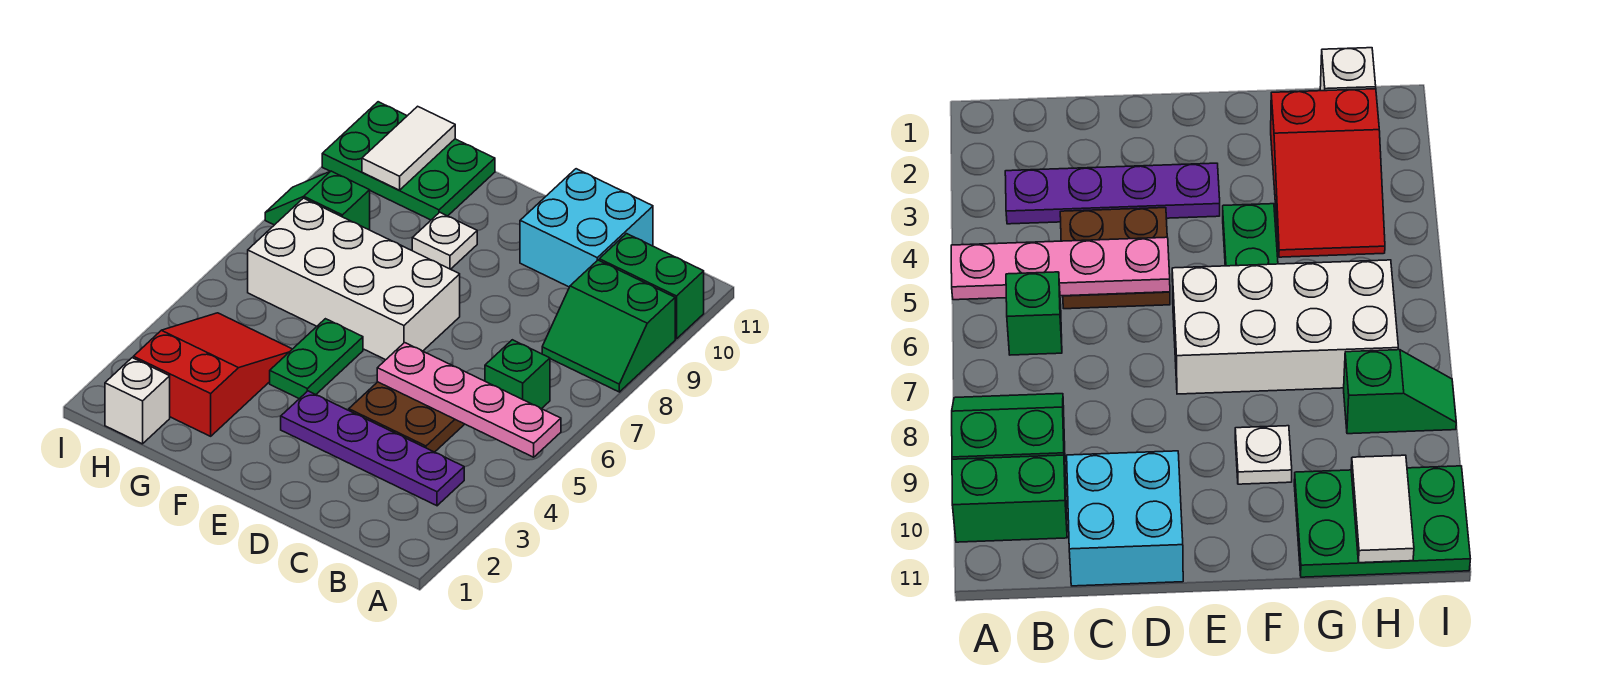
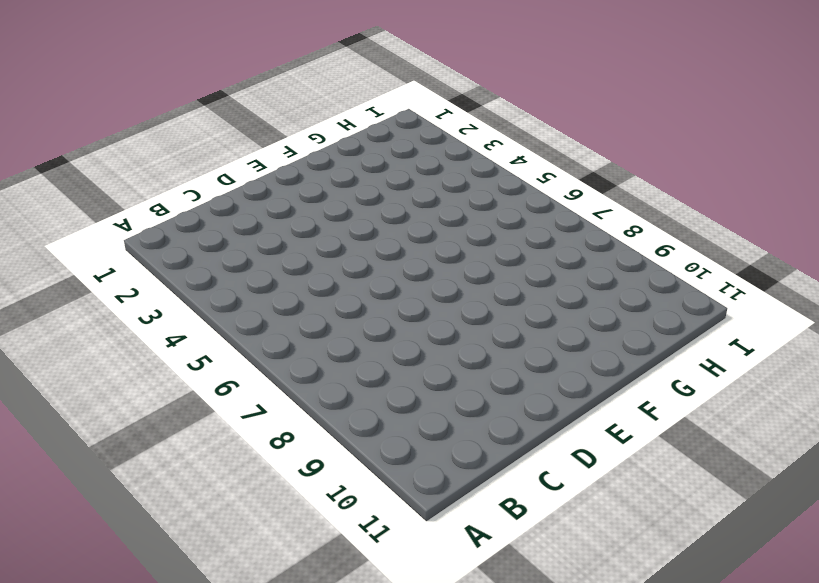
none -> green slope A8:B9 level 1 top 9
none -> green brick A10:B10 level 1
none -> purple plate B3:E3 level 1

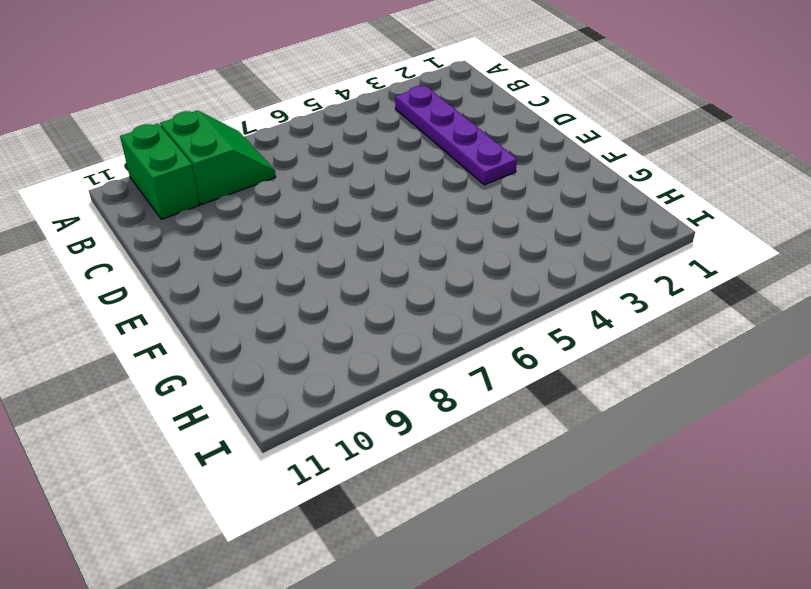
none -> green brick B6 level 1
none -> brown plate C4:D5 level 1
none -> cyan brick C10:D11 level 1

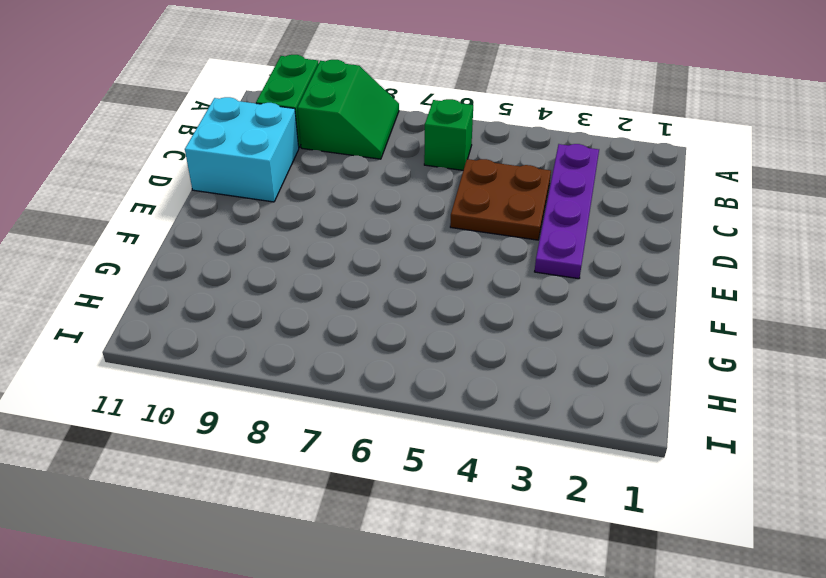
none -> white brick E6:H7 level 1
none -> green plate F4:F5 level 1
none -> white plate F9 level 1

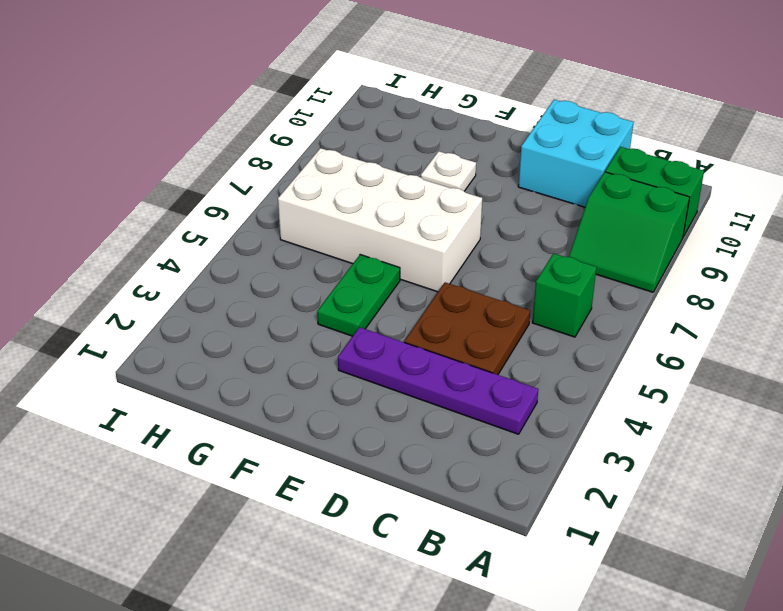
none -> red slope G2:H4 level 1 top 2
none -> green plate G10:I11 level 1
none -> white brick H1 level 1

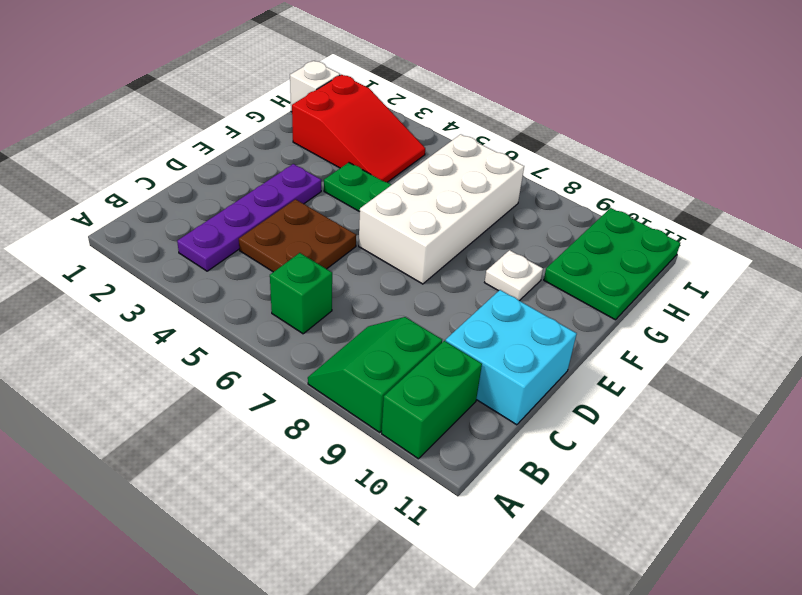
none -> green slope H8:I8 level 1 top H
none -> pink plate A5:D5 level 2
none -> white tile H10:H11 level 2

